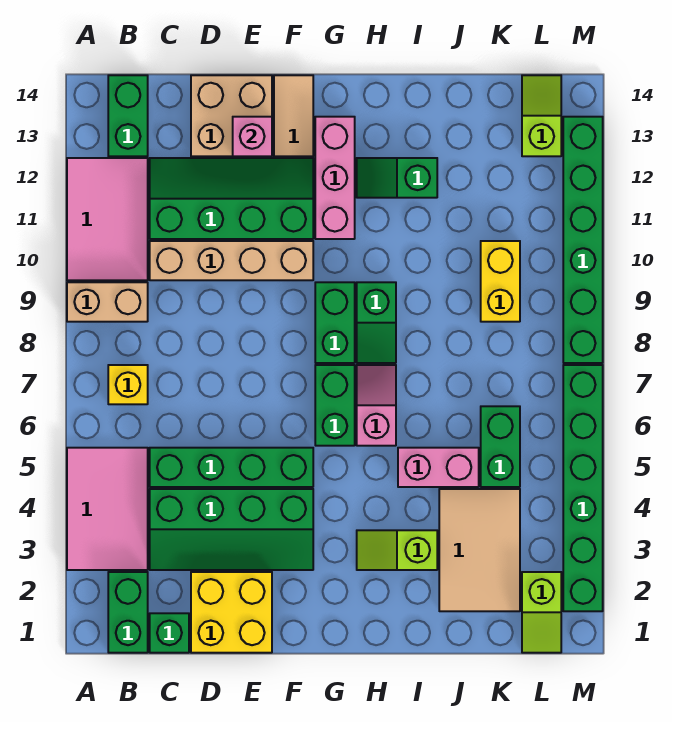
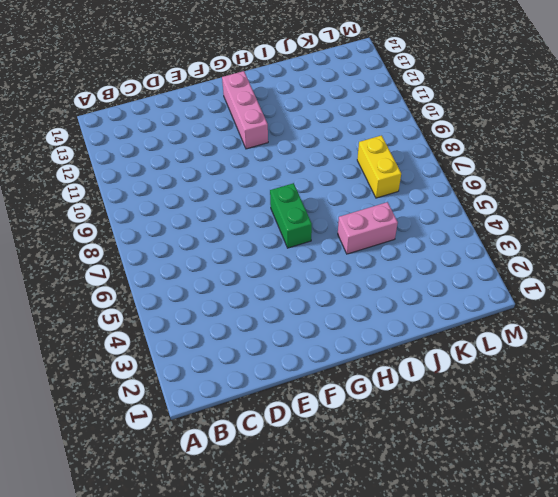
yellow brick K7:K8 level 1 -> yellow brick K9:K10 level 1
none -> pink tile A3:B5 level 1
none -> tan brick A9:B9 level 1
none -> pink tile A10:B12 level 1
none -> green brick B1:B2 level 1

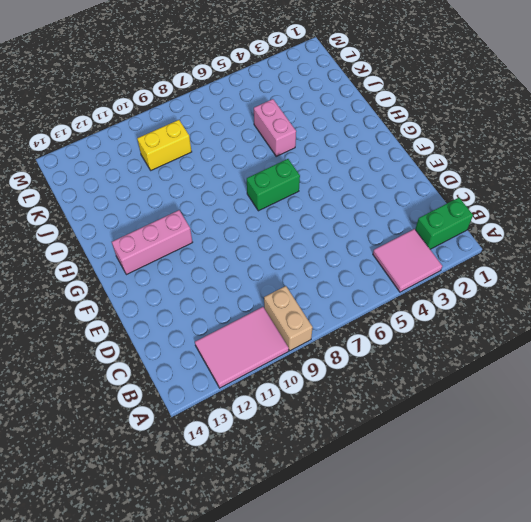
pink tile A3:B4 level 1 -> pink tile A3:B5 level 1
none -> yellow brick B7 level 1
none -> green brick B13:B14 level 1
none -> green brick C1 level 1
none -> green slope C3:F4 level 1 top 4

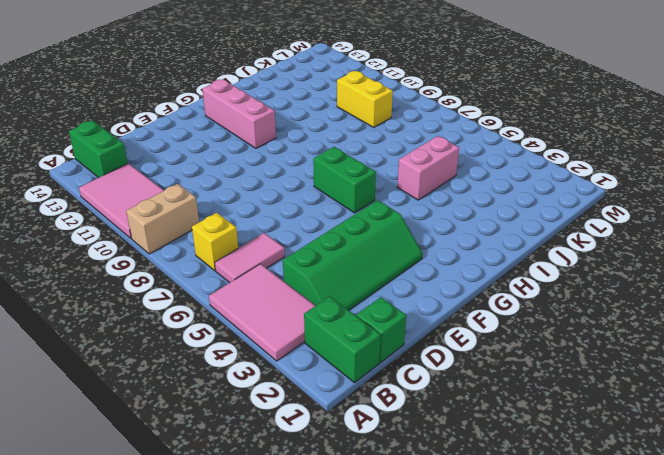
pink tile B6:C6 level 1 -> none
none -> green brick C5:F5 level 1
none -> tan brick C10:F10 level 1
none -> green slope C11:F12 level 1 top 11
none -> yellow brick D1:E2 level 1

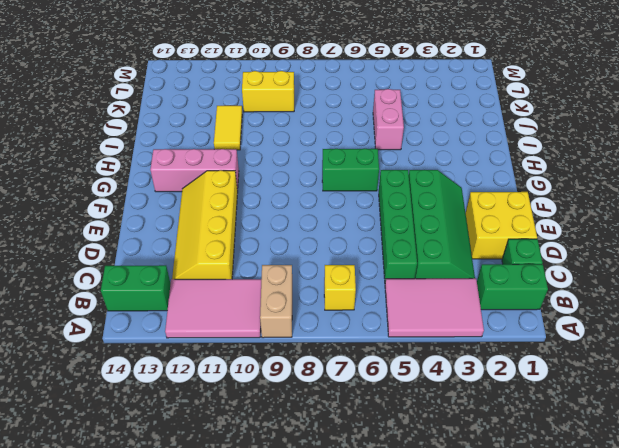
yellow slope C11:F12 level 1 top 11 -> green slope C11:F12 level 1 top 11
yellow tile I11:J11 level 1 -> none
none -> tan brick C10:F10 level 1
none -> tan brick D13:E14 level 1
none -> tan tile F13:F14 level 1
none -> green brick G8:G9 level 1

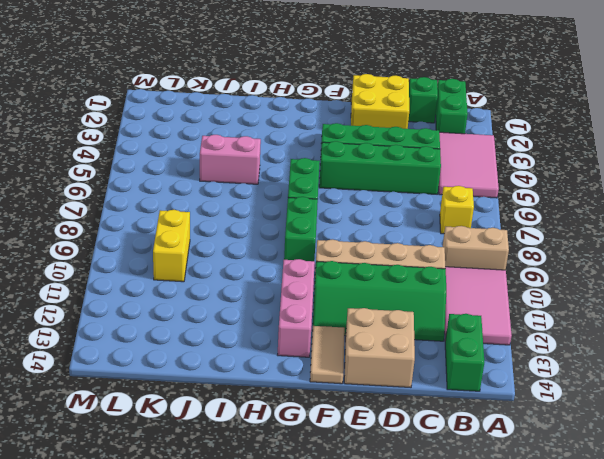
none -> lime slope H3:I3 level 1 top I
none -> pink slope H6:H7 level 1 top 6
none -> green slope H8:H9 level 1 top 9
none -> green slope H12:I12 level 1 top I

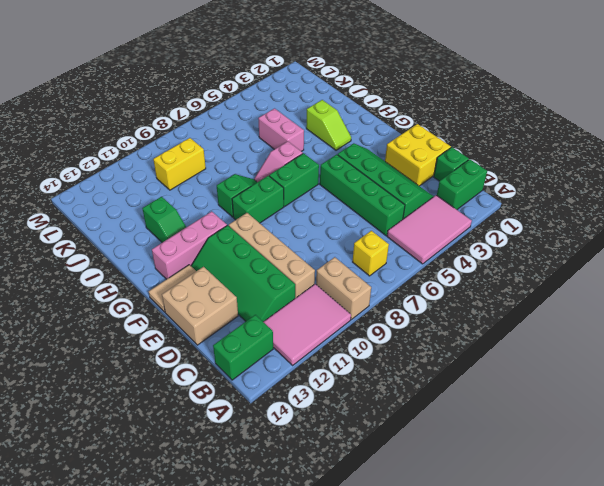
none -> tan tile J2:K4 level 1
none -> green brick K5:K6 level 1
none -> lime slope L1:L2 level 1 top 2
none -> lime slope L13:L14 level 1 top 13

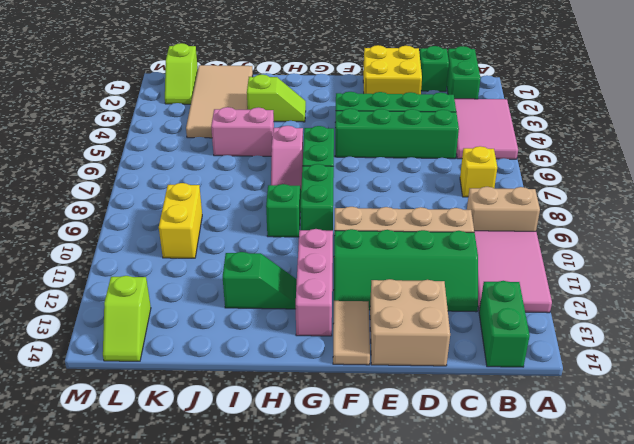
tan tile J1:K4 level 1 -> tan tile J2:K4 level 1
lime slope L1:L2 level 1 top 1 -> lime slope L1:L2 level 1 top 2
none -> green brick K5:K6 level 1
none -> green brick M2:M7 level 1
none -> green brick M8:M13 level 1
none -> pink brick E13 level 2

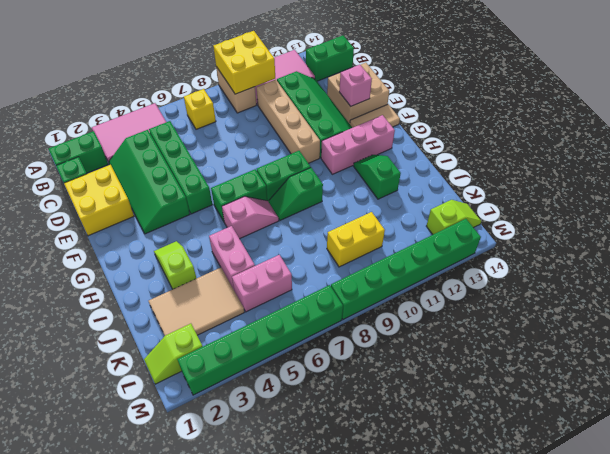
yellow brick A9:B10 level 2 -> none
pink brick K5:K6 level 1 -> green brick K5:K6 level 1

